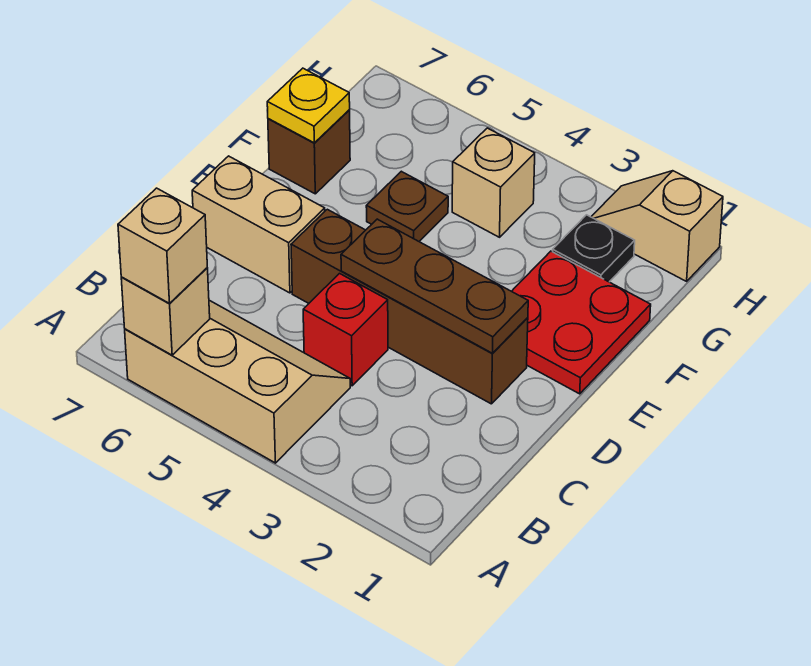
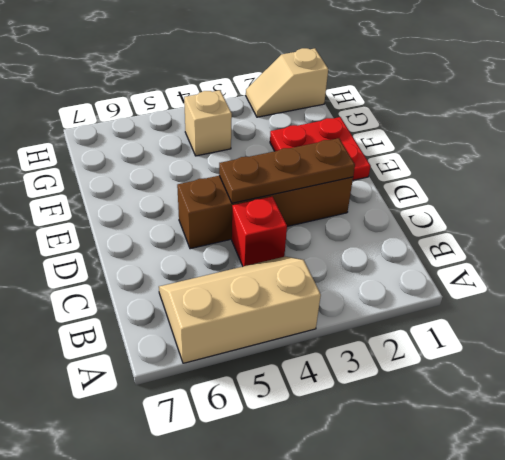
none -> tan brick D6:D7 level 1
none -> brown plate F5 level 1
none -> brown brick F7 level 1

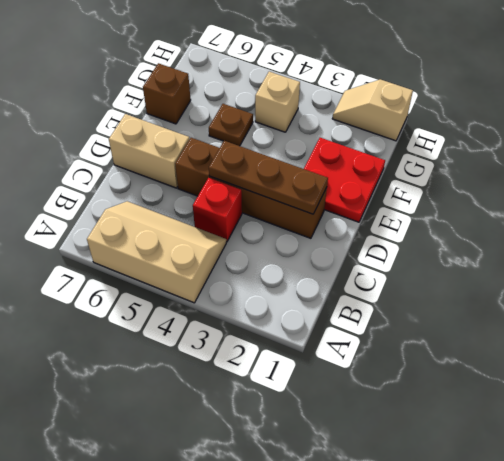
none -> black plate G2 level 1
none -> tan brick A6 level 2
none -> yellow plate F7 level 2

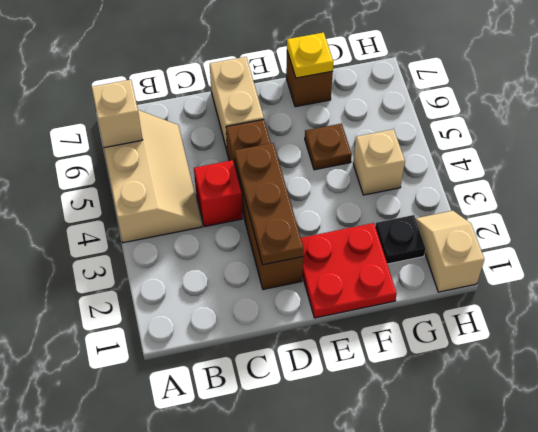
none -> tan brick A6 level 3

